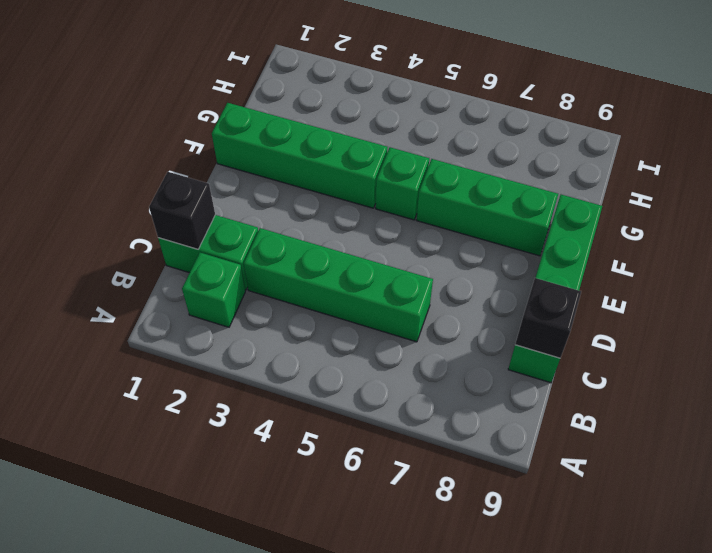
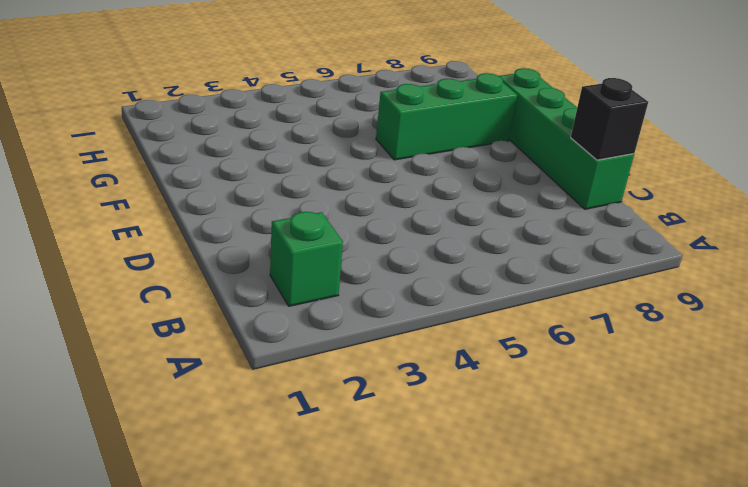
none -> green brick C1:C2 level 1
none -> green brick C3:C6 level 1

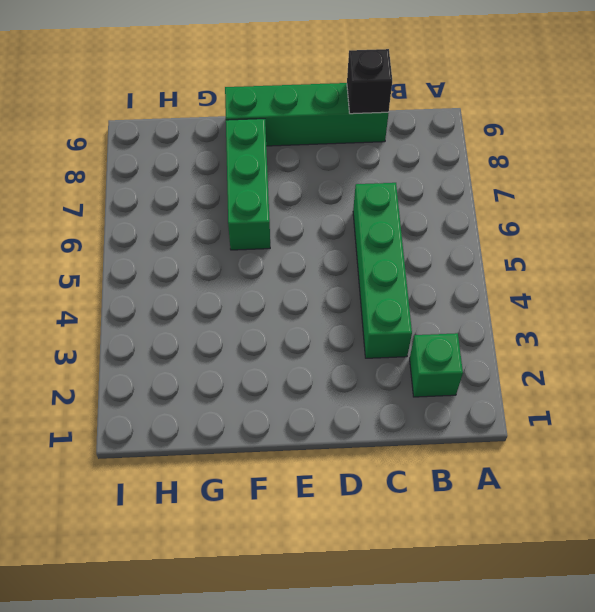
none -> green brick C1:C2 level 1
none -> green brick F1:F4 level 1

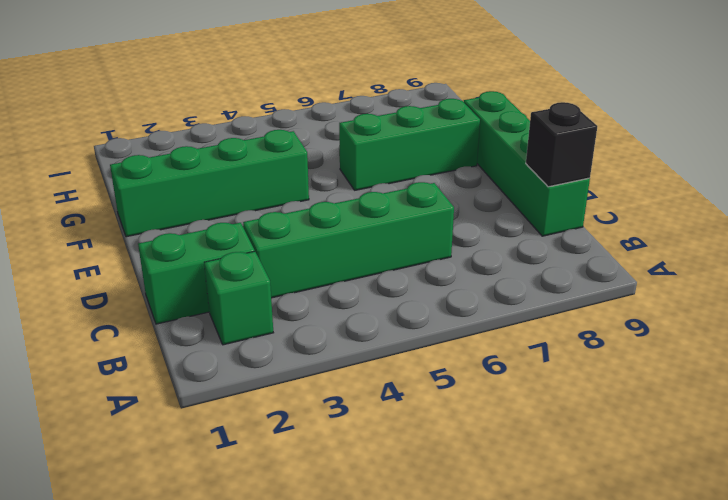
none -> green brick F5 level 1
none -> black brick C1 level 2

